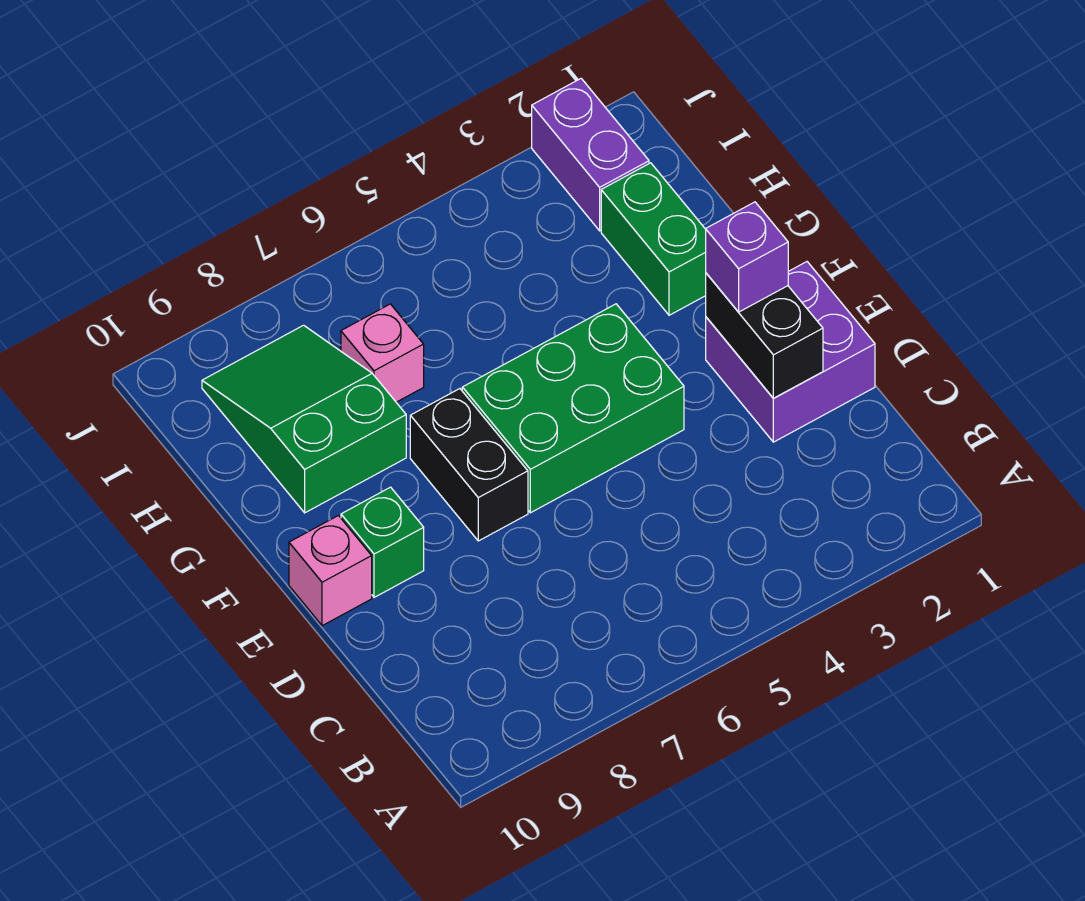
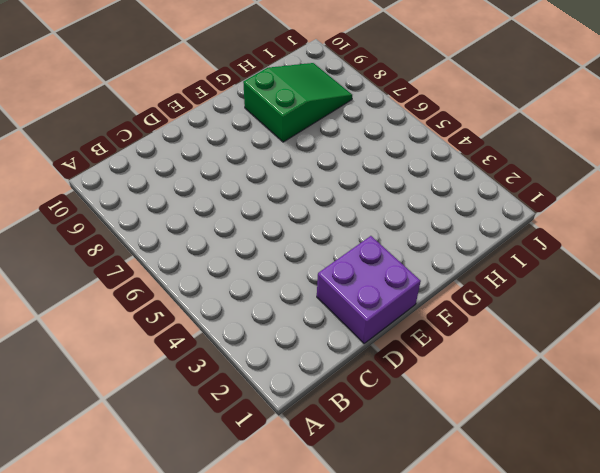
none -> green brick E4:F6 level 1
none -> black brick E7:F7 level 1

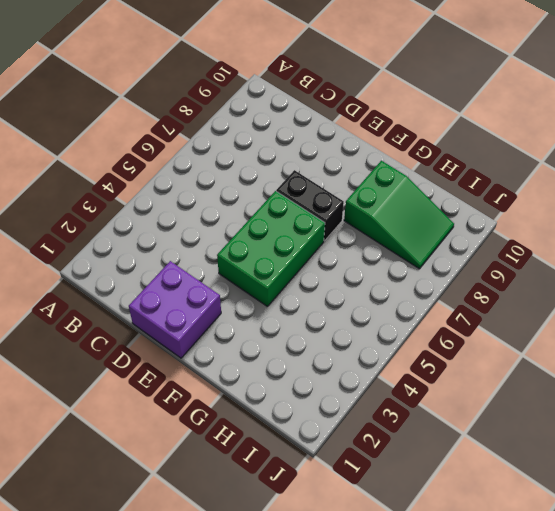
none -> green brick E9 level 1
none -> pink brick E10 level 1

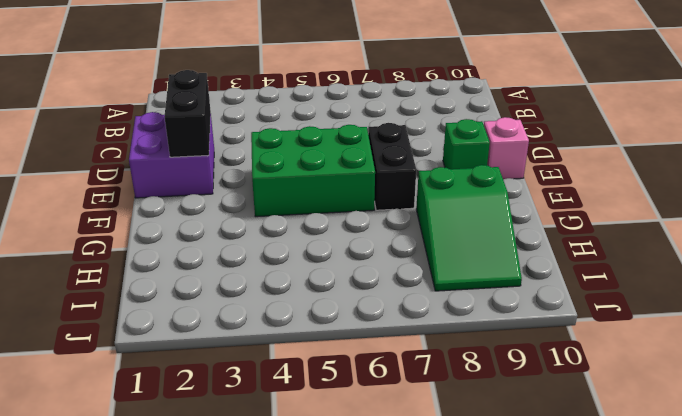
none -> green brick G2:H2 level 1
none -> pink brick H7 level 1

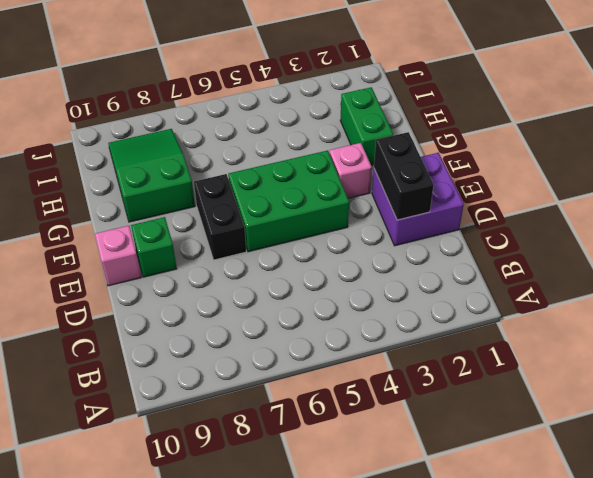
pink brick F3 level 1 -> pink brick H7 level 1
none -> purple brick I2:J2 level 1
none -> purple brick E2 level 3

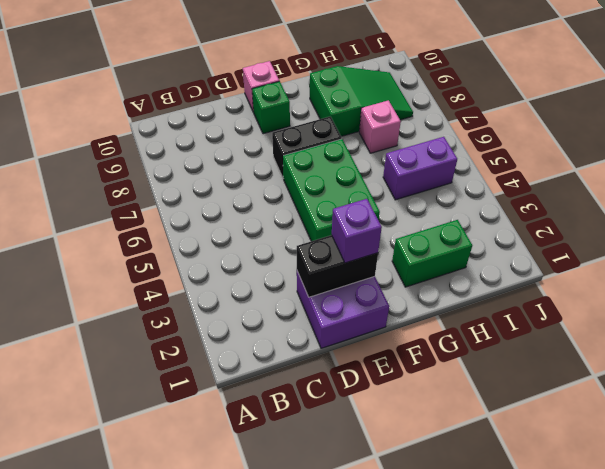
purple brick H5:I5 level 1 -> purple brick I2:J2 level 1

